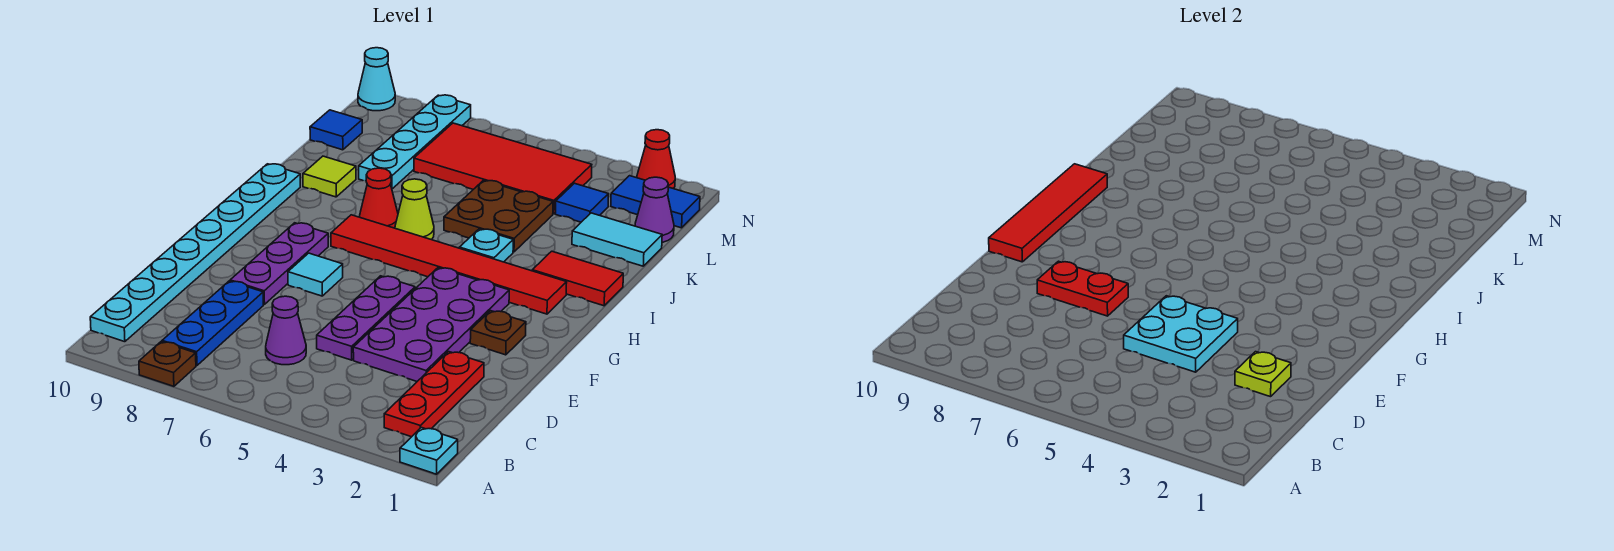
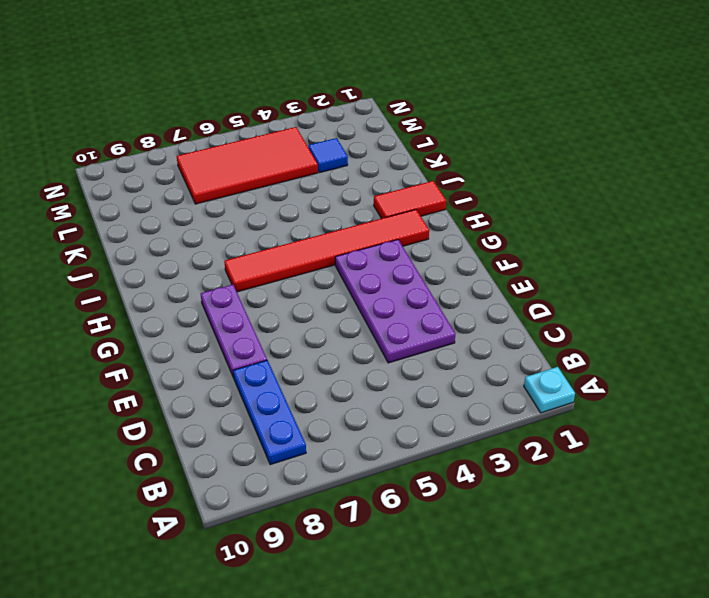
none -> brown plate A8 level 1
none -> red plate B2:D2 level 1
none -> cyan plate B10:I10 level 1
none -> purple cone C6 level 1

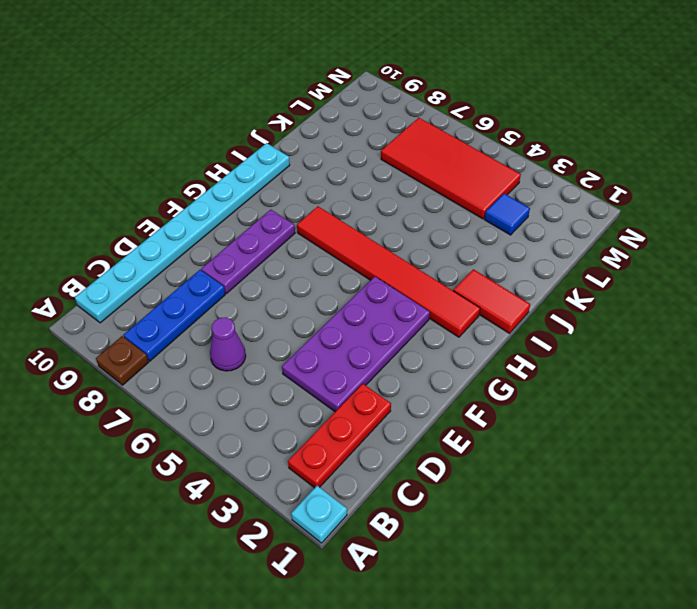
none -> purple plate D5:F5 level 1
none -> brown plate F2 level 1
none -> cyan tile F7 level 1
none -> cyan plate I4 level 1

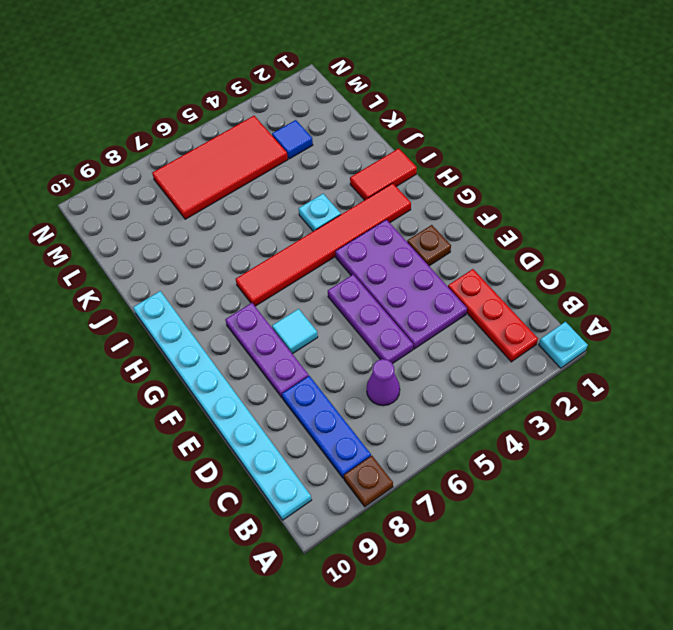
none -> lime cone I6 level 1
none -> red cone I7 level 1
none -> brown plate J4:K5 level 1
none -> lime tile J9 level 1

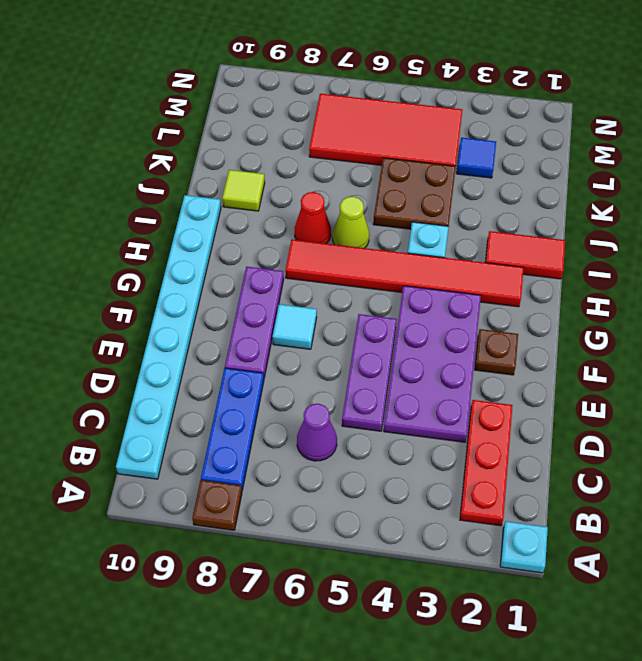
none -> cyan tile K1:K2 level 1
none -> cyan plate K8:N8 level 1
none -> purple cone L1 level 1
none -> blue tile L10 level 1

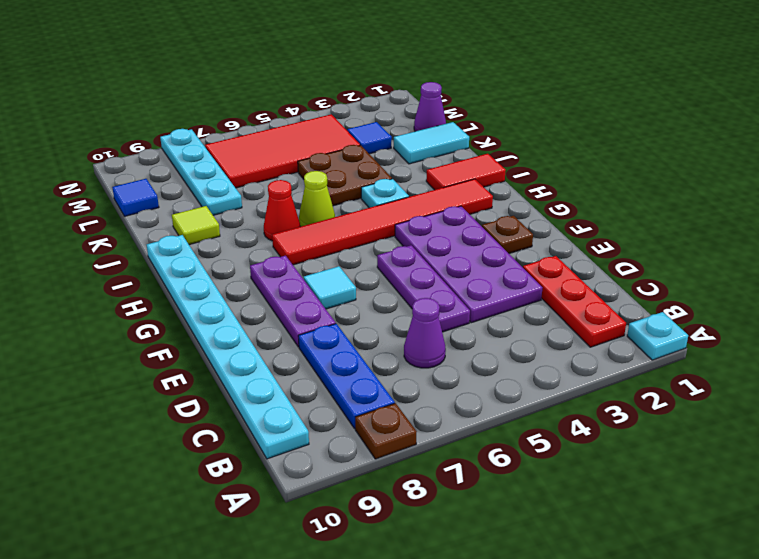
none -> blue tile M1:M2 level 1
none -> red cone N2 level 1
none -> cyan cone N10 level 1
none -> lime plate D2 level 2

